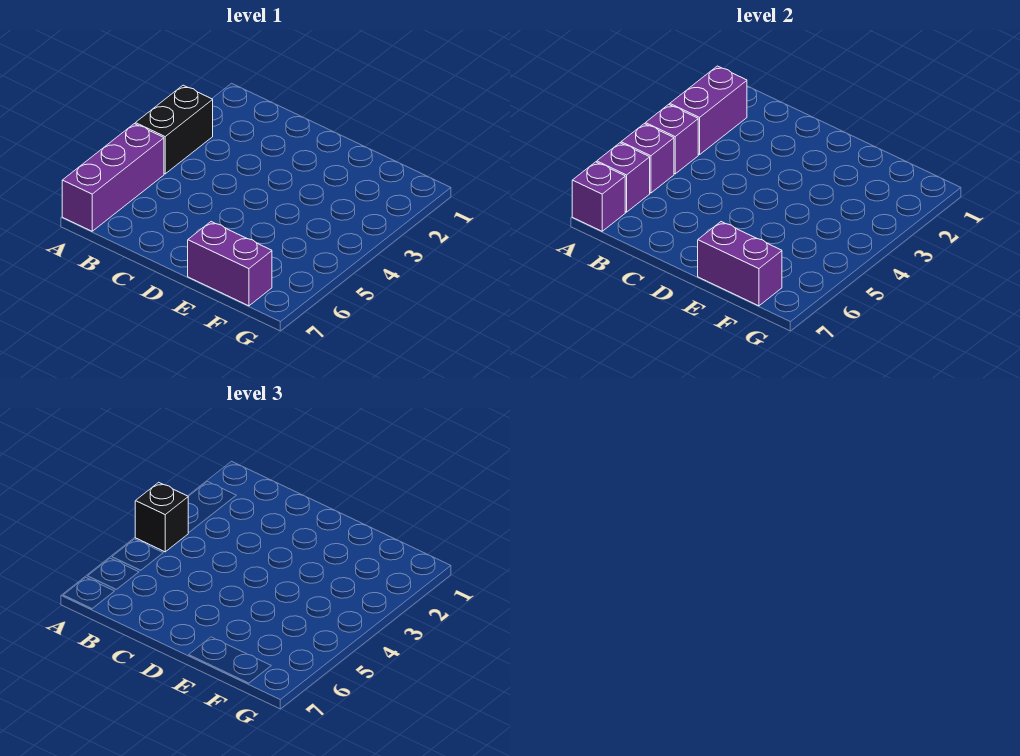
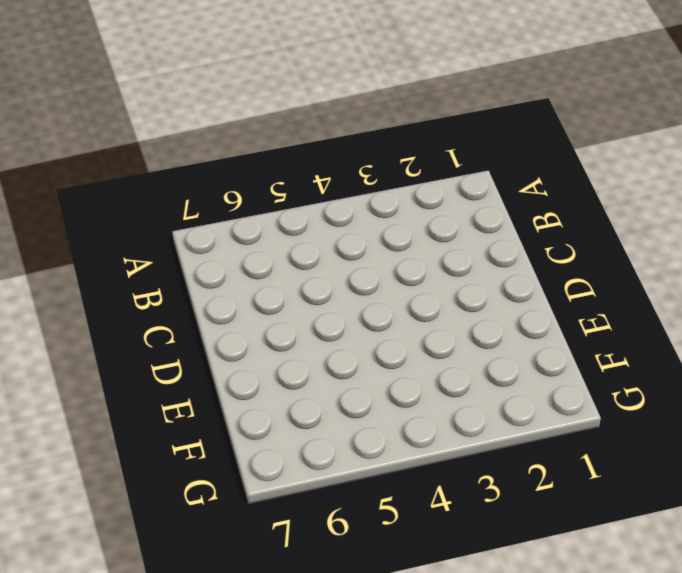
none -> black brick A3:A4 level 1
none -> purple brick A5:A7 level 1

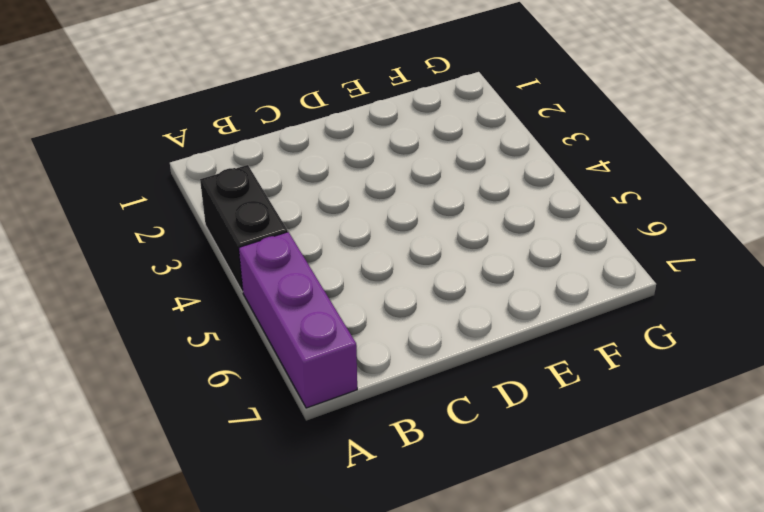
none -> purple brick E7:F7 level 1
none -> purple brick A2:A3 level 2

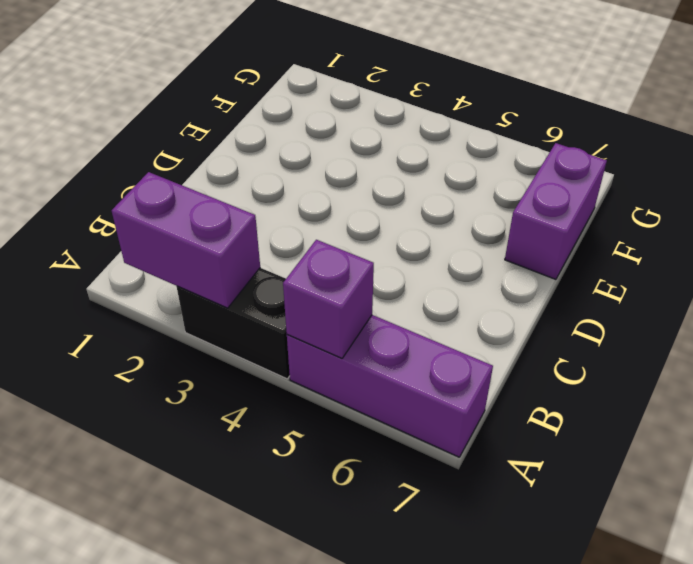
none -> purple brick A4 level 2
none -> purple brick A6 level 2

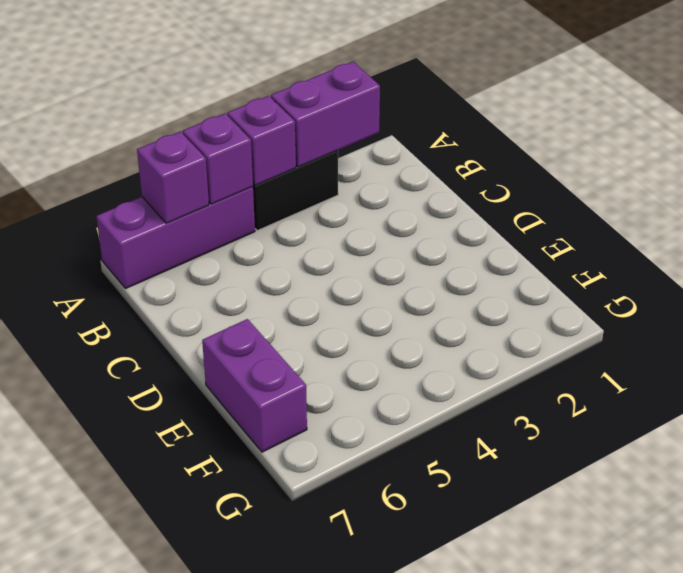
none -> purple brick A7 level 2
none -> purple brick E7:F7 level 2

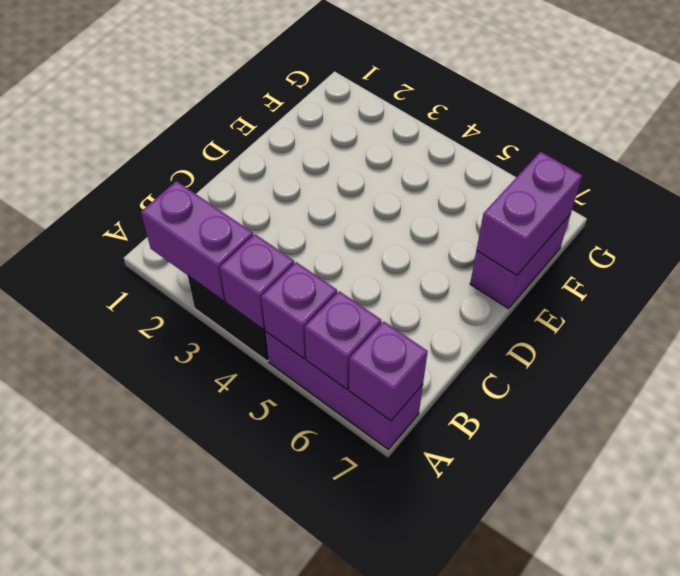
none -> black brick A4 level 3

